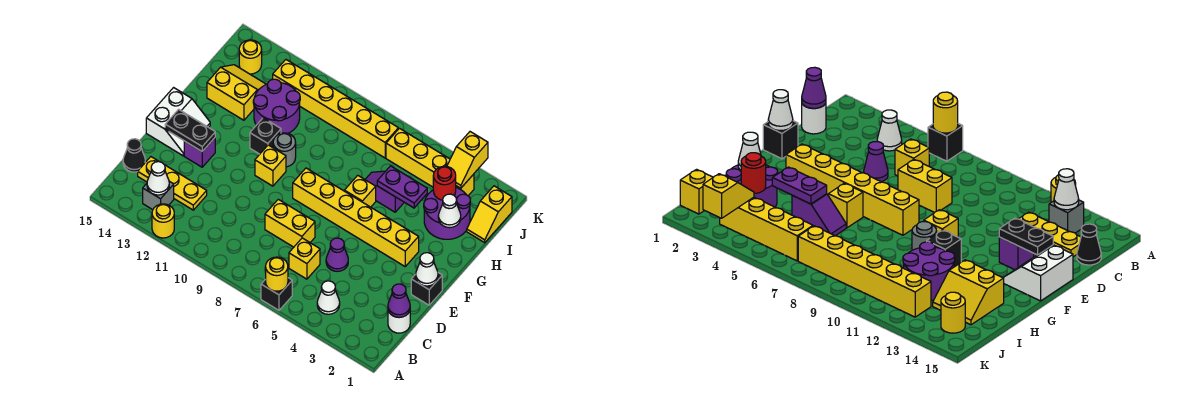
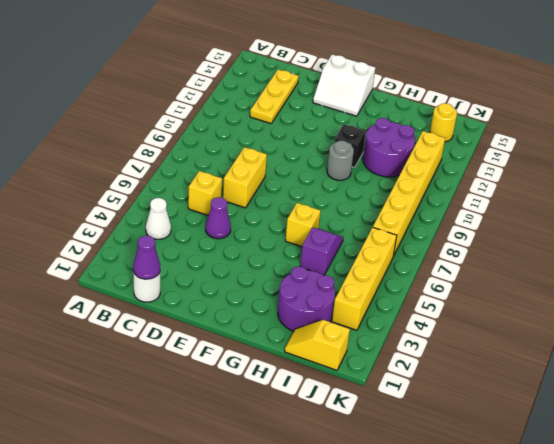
none -> black brick A6 level 1
none -> yellow round brick A12 level 1
none -> grey brick B13 level 1
none -> black cone C15 level 1

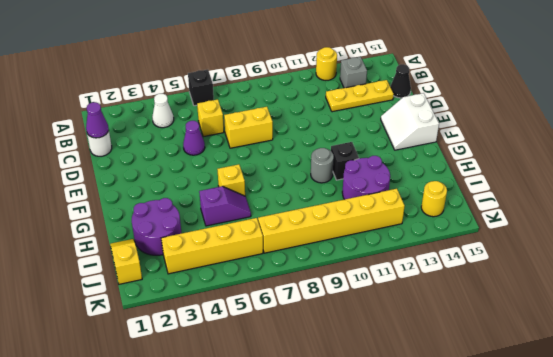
none -> black brick E1 level 1
none -> purple brick E13 level 1
none -> yellow brick F3:F8 level 1
none -> yellow brick F10 level 1

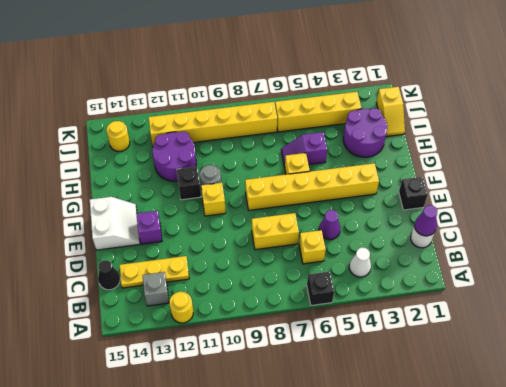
none -> yellow slope H13:I14 level 1 top H
none -> yellow round brick A6 level 2
none -> white cone B13 level 2
none -> white cone E1 level 2

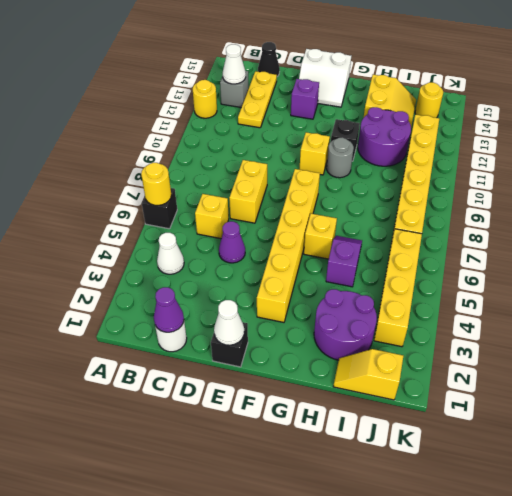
none -> black plate E13:E14 level 2
none -> white cone H2 level 2
none -> purple plate H4:H5 level 2
none -> red round brick I3 level 2

